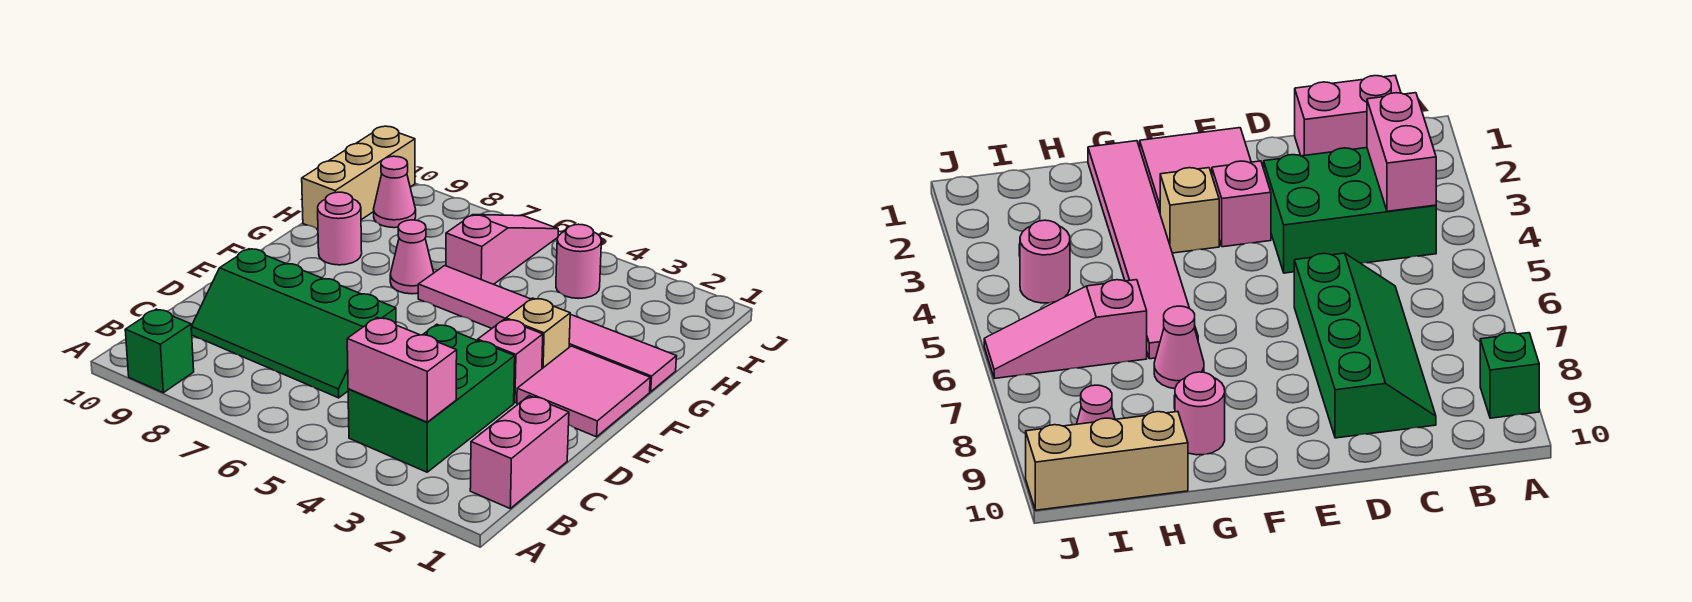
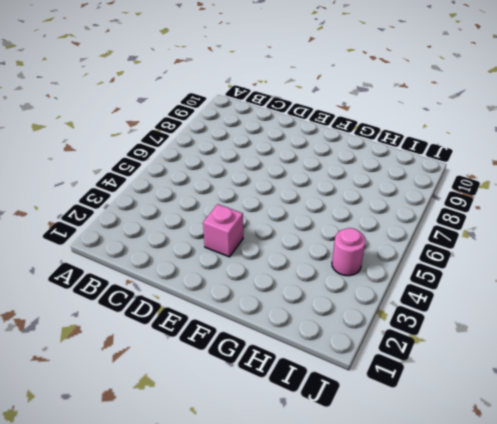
none -> green brick A9 level 1
none -> pink brick B1:C1 level 1
none -> green brick B3:D4 level 1

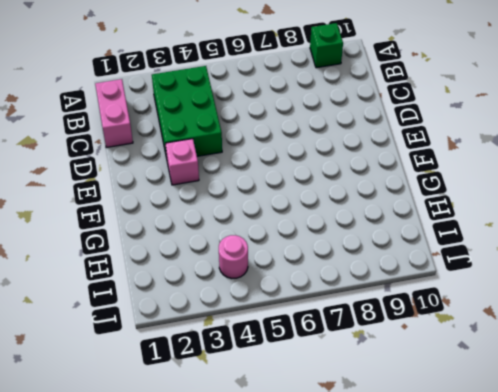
none -> green slope C6:D9 level 1 top D
none -> pink tile E1:F2 level 1
none -> tan brick F3 level 1

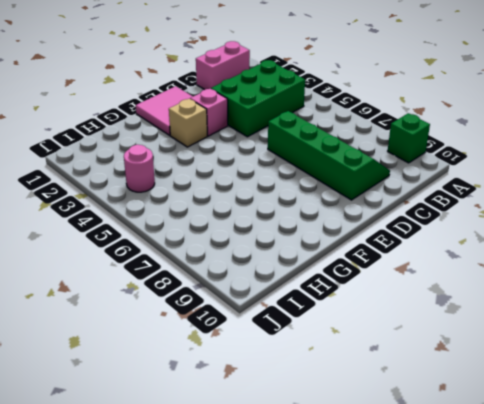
none -> pink tile G1:G6 level 1
none -> pink cone G7 level 1
none -> pink round brick G9 level 1

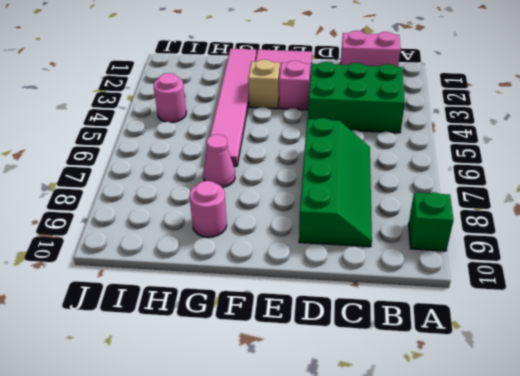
none -> pink slope H6:J6 level 1 top H
none -> tan brick H10:J10 level 1
none -> pink cone I9 level 1

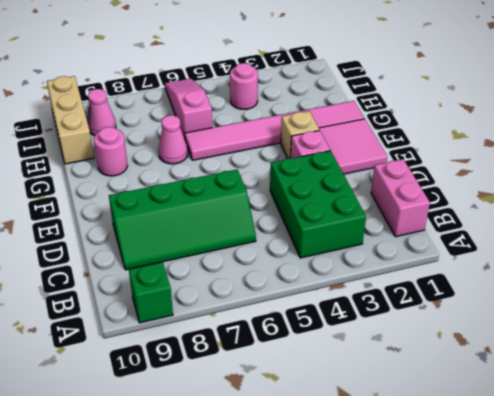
none -> pink brick B3:B4 level 2

